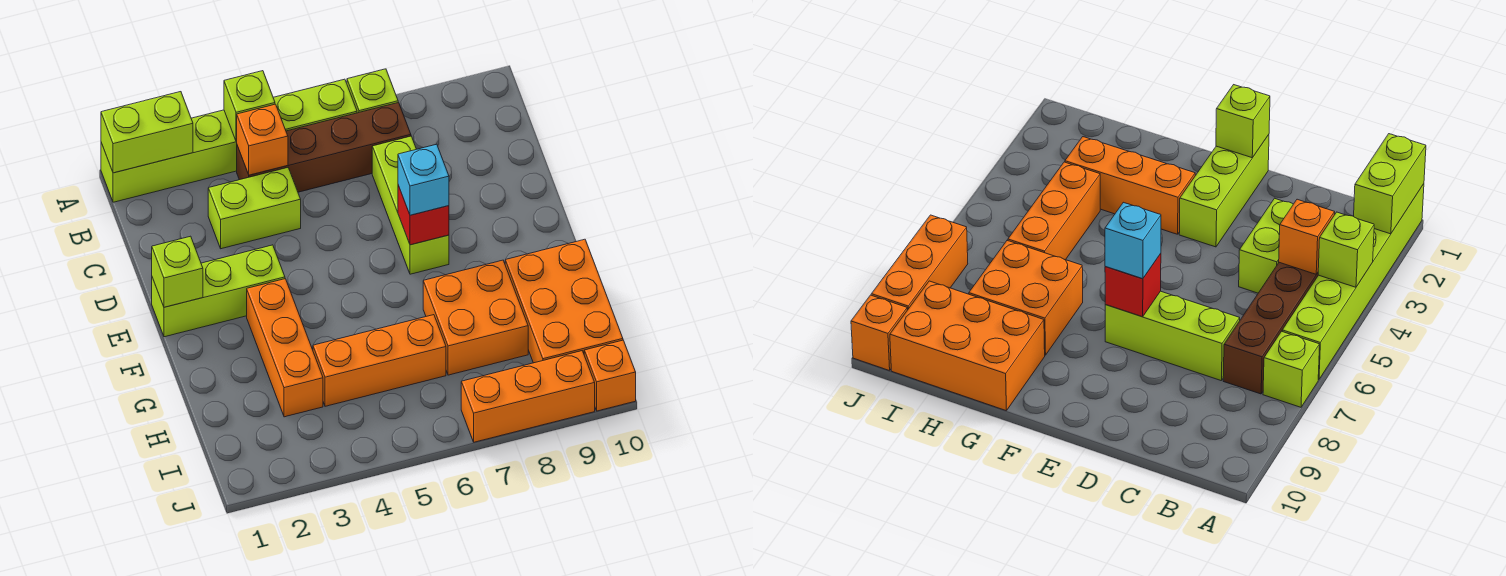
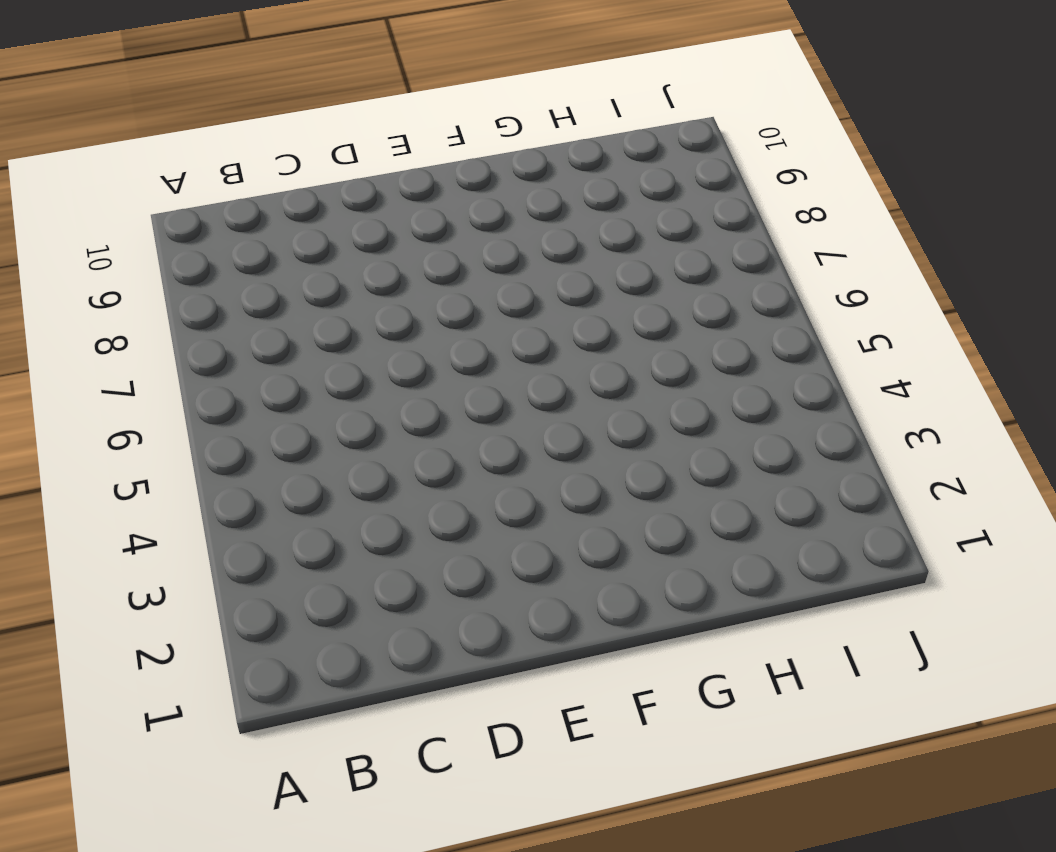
none -> lime brick A1:A6 level 1
none -> lime brick A7 level 1
none -> brown brick B4:B7 level 1

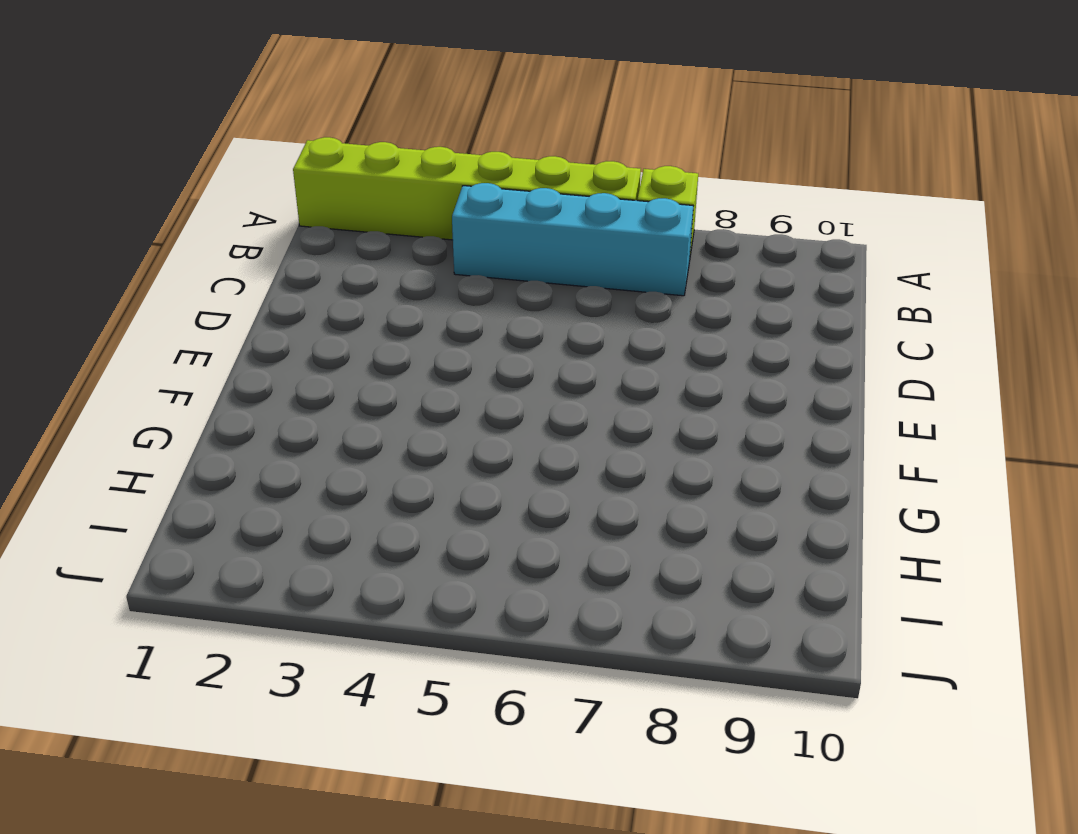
cyan brick B4:B7 level 1 -> brown brick B4:B7 level 1
none -> lime brick C3:C4 level 1
none -> lime brick C7:E7 level 1
none -> lime brick E1:E3 level 1

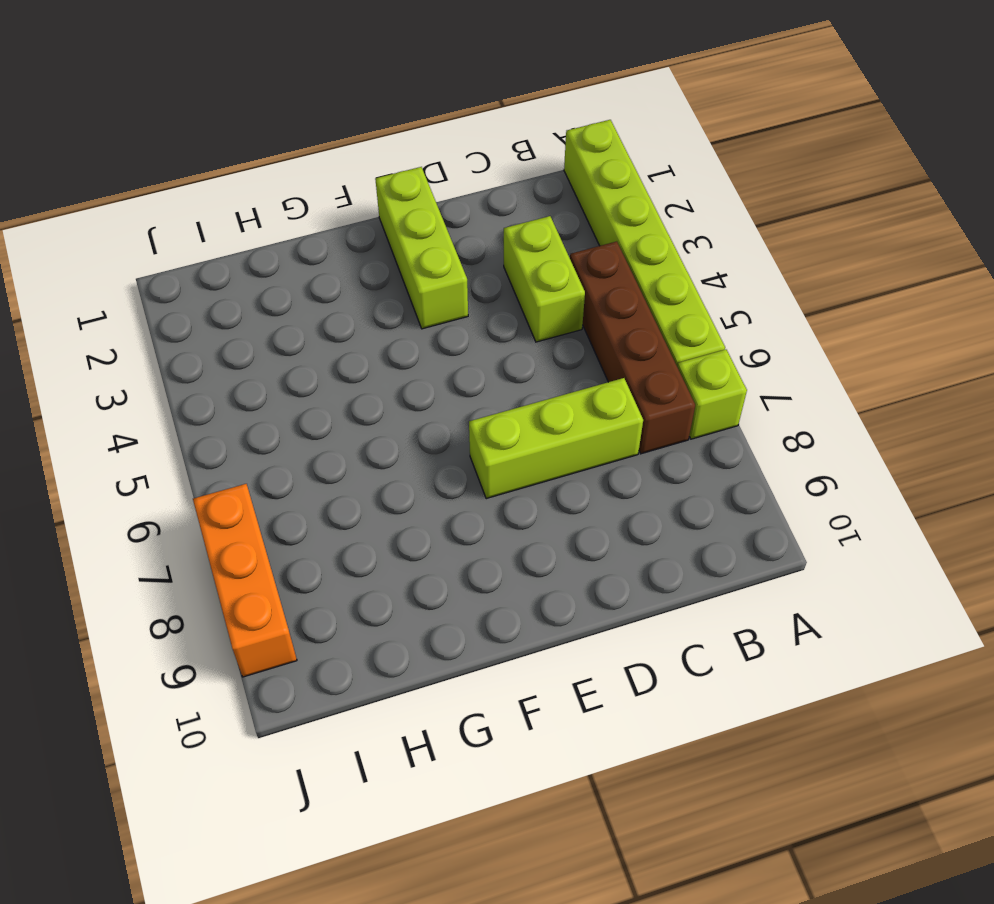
none -> orange brick F3:H3 level 1
none -> orange brick G7:H8 level 1
none -> orange brick G9:I10 level 1

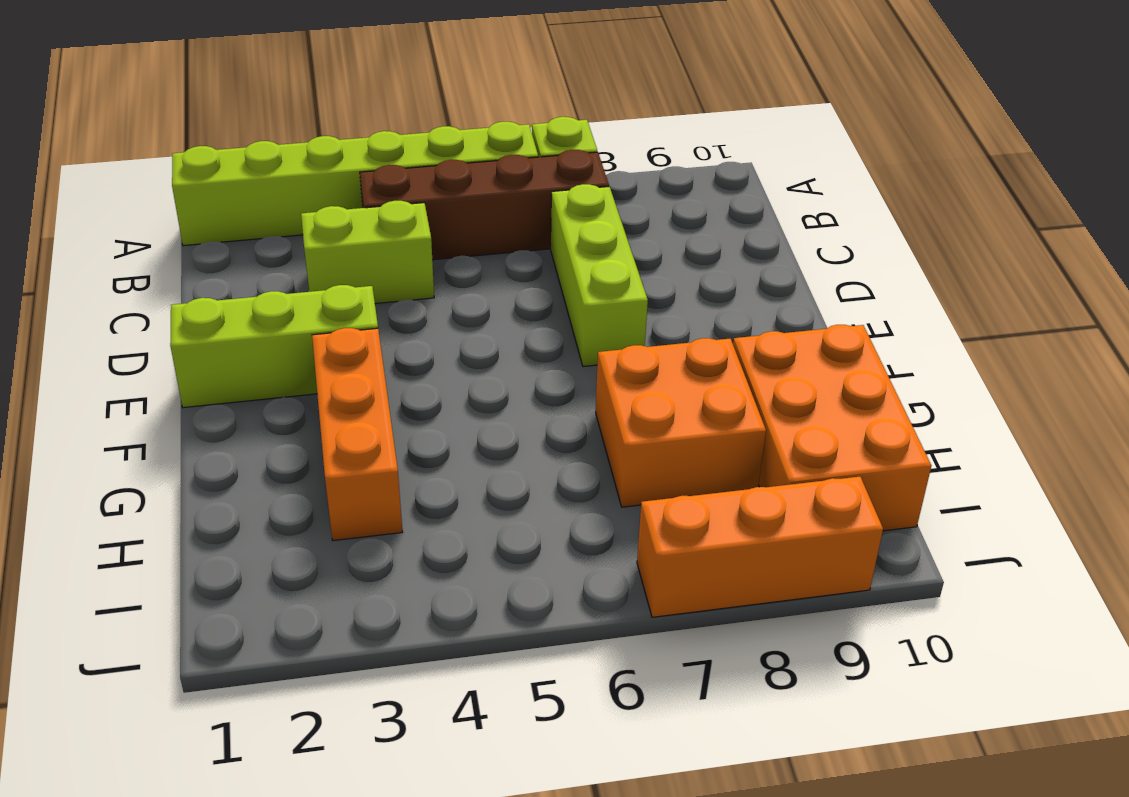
none -> orange brick H4:H6 level 1
none -> orange brick J10 level 1
none -> lime brick A1:A2 level 2

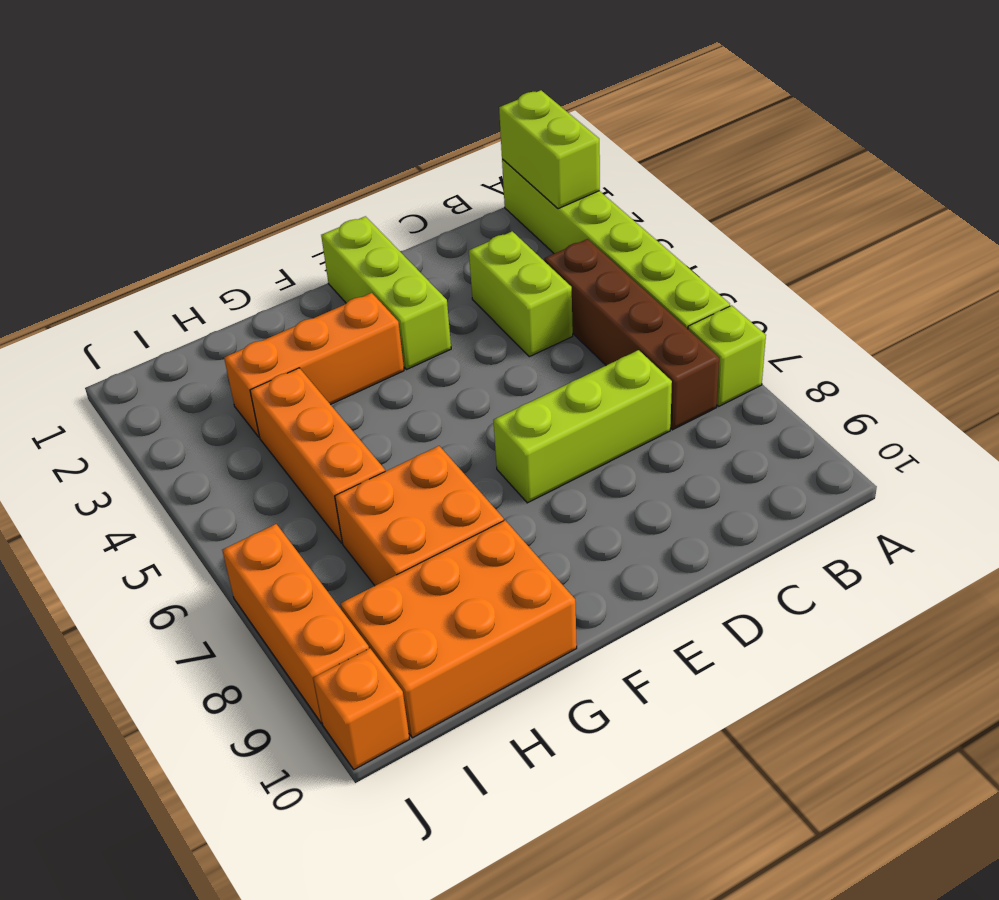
none -> lime brick A4 level 2
none -> orange brick B4 level 2
none -> lime brick E1 level 2

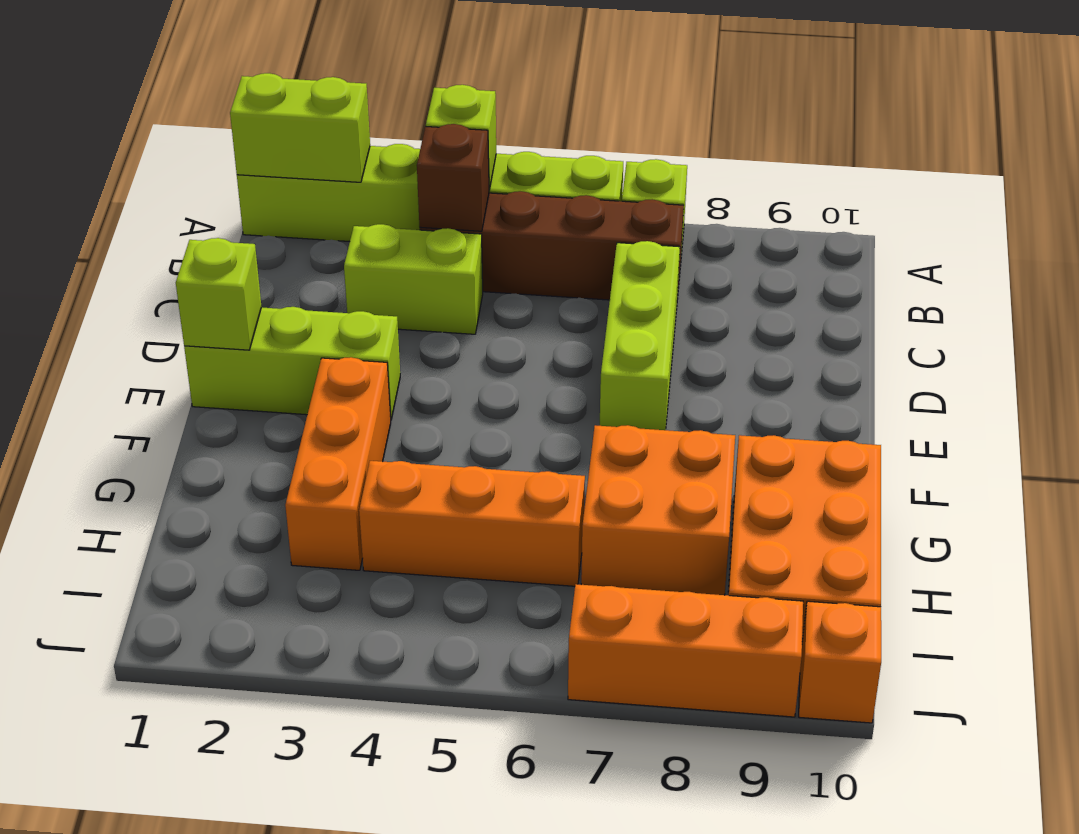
brown brick B4 level 2 -> orange brick B4 level 2
none -> red brick E7 level 2
none -> cyan brick E7 level 3

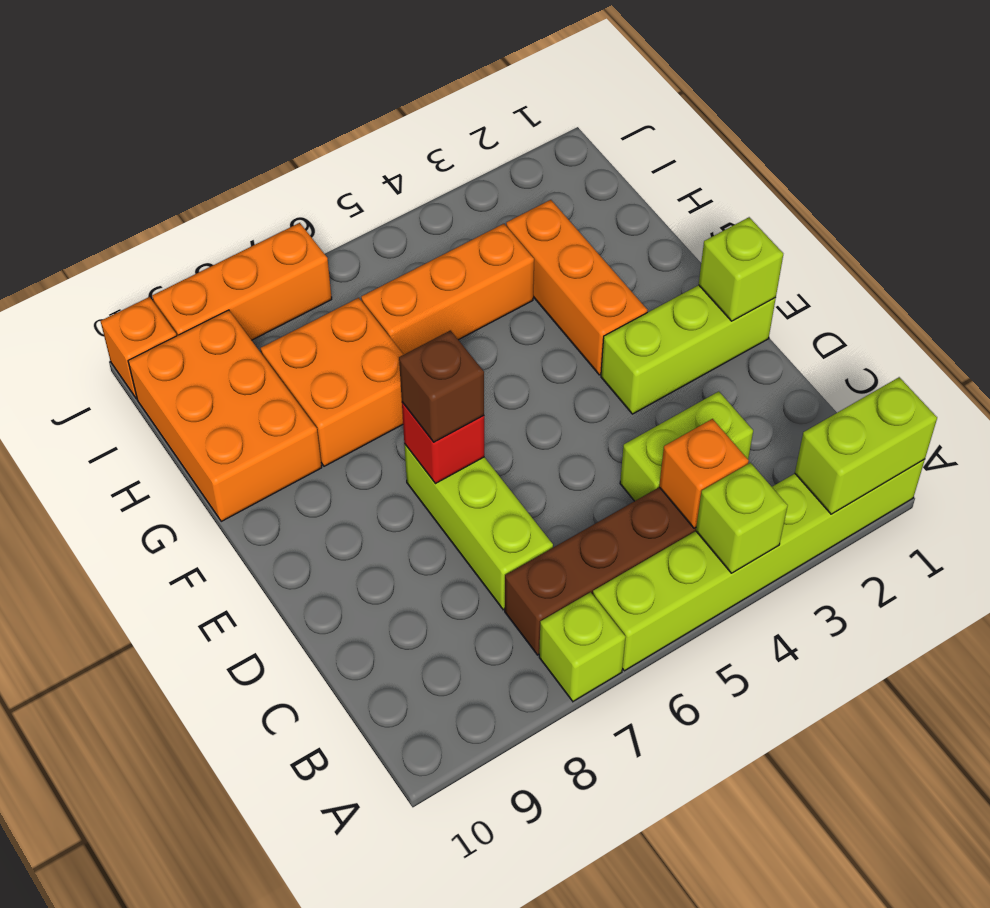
brown brick E7 level 3 -> cyan brick E7 level 3

